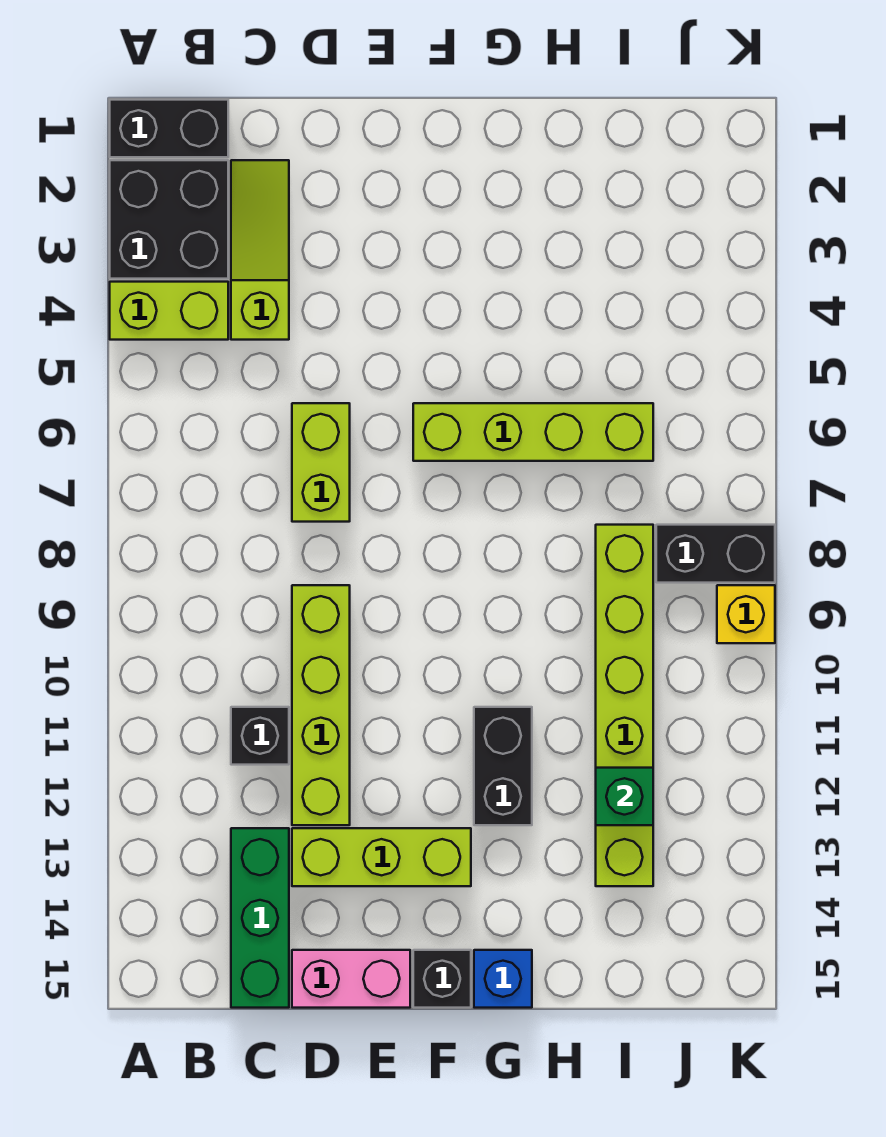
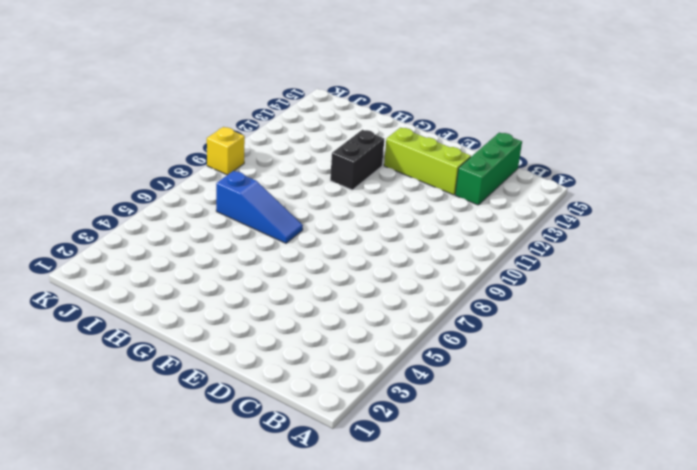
blue slope G7:I7 level 1 top I -> none
none -> black brick A1:B1 level 1
none -> black brick A2:B3 level 1
none -> lime brick A4:B4 level 1

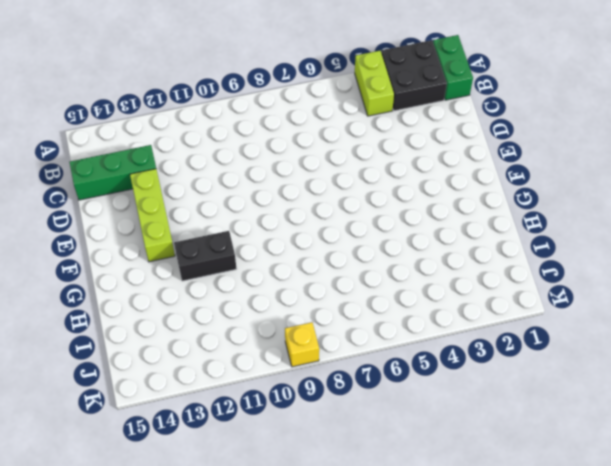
green brick A1:B1 level 1 -> black brick A1:B1 level 1
none -> lime slope C2:C4 level 1 top 4
none -> black brick C11 level 1
none -> lime brick D6:D7 level 1

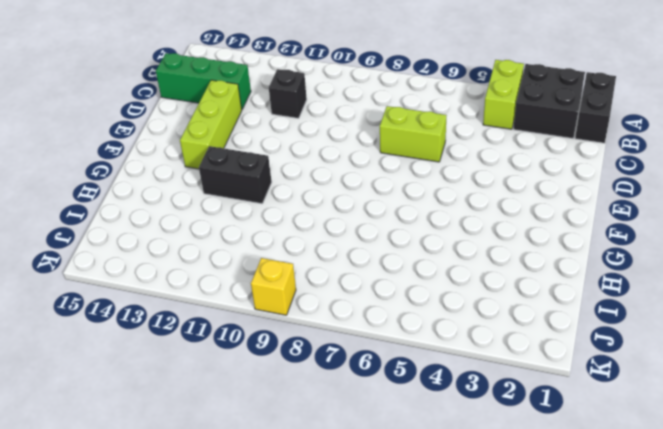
none -> lime slope C2:C4 level 1 top 4
none -> lime brick D9:D12 level 1
none -> pink brick D15:E15 level 1

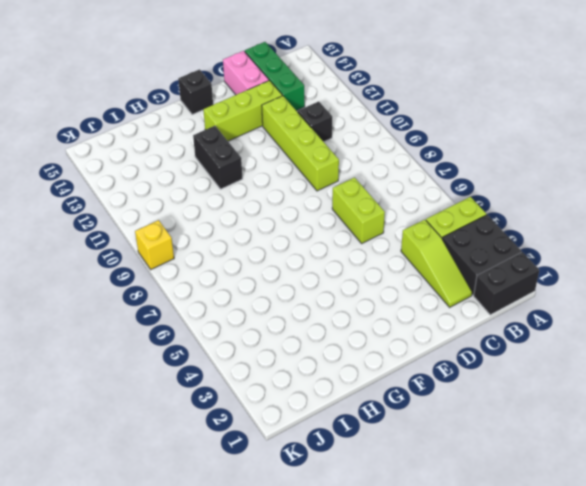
pink brick D14:D15 level 1 -> pink brick D15:E15 level 1
none -> lime brick F6:I6 level 1
none -> blue brick G15 level 1
none -> lime brick I8:I13 level 1

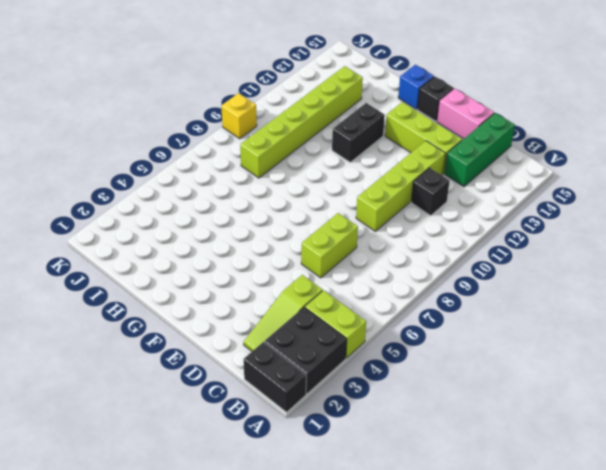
none -> lime brick F6:I6 level 1
none -> black brick J8:K8 level 1
none -> green brick I12 level 2

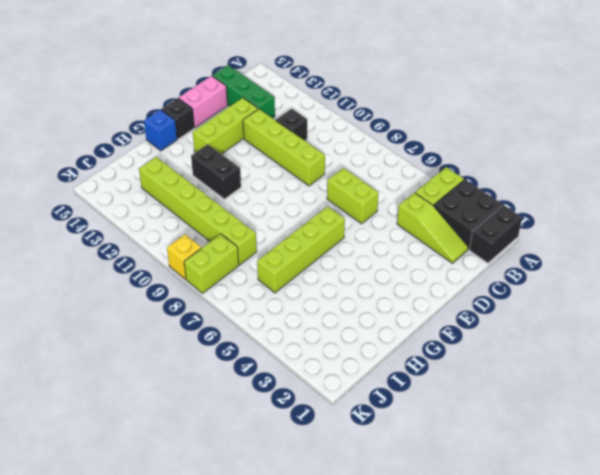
lime brick J8:K8 level 1 -> black brick J8:K8 level 1
none -> green brick I12 level 2

